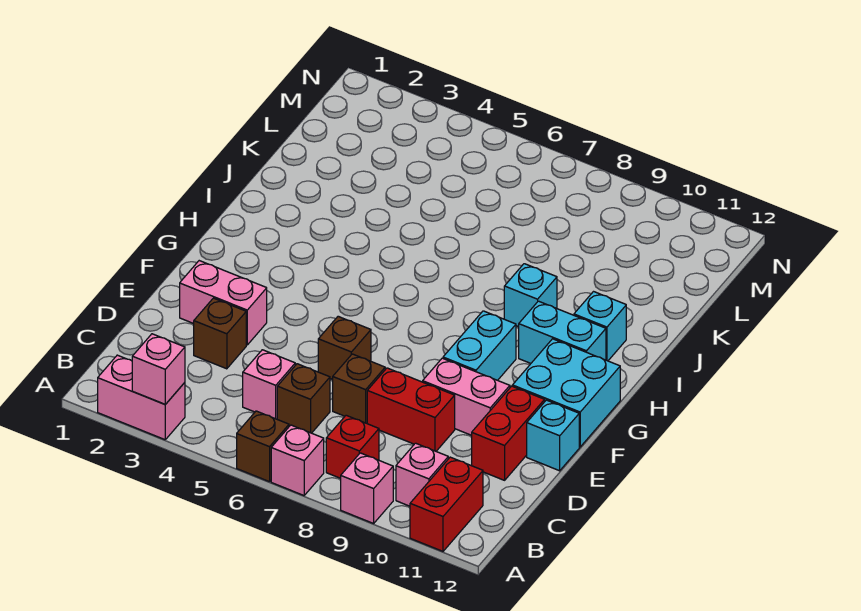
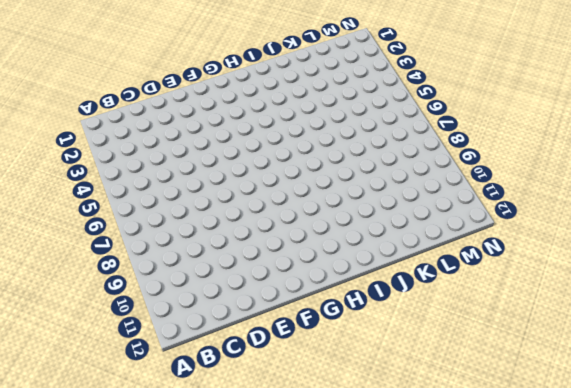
none -> pink brick A2:A3 level 1
none -> brown brick A6 level 1
none -> pink brick A7 level 1

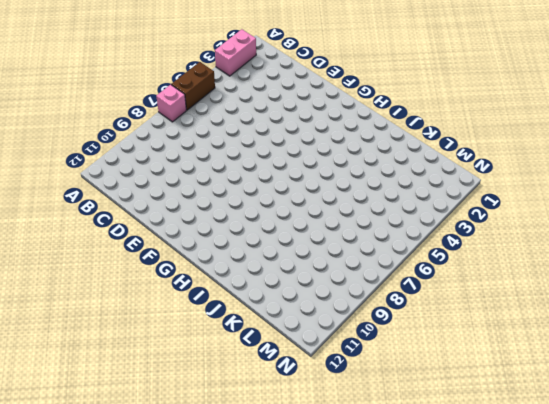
brown brick A5:A6 level 1 -> brown brick A6 level 1
none -> pink brick A9 level 1
none -> red brick A11:B11 level 1
none -> red brick B8 level 1

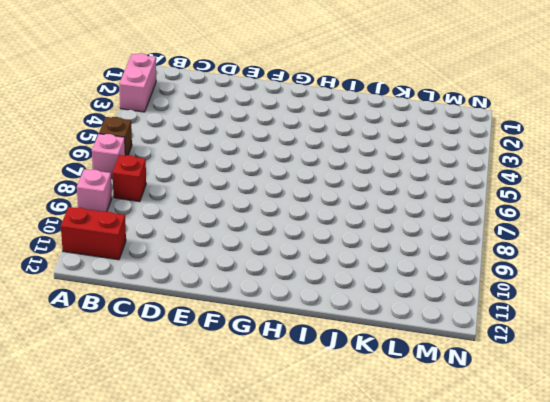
none -> pink brick B10 level 1
none -> pink brick C5 level 1
none -> brown brick C6 level 1

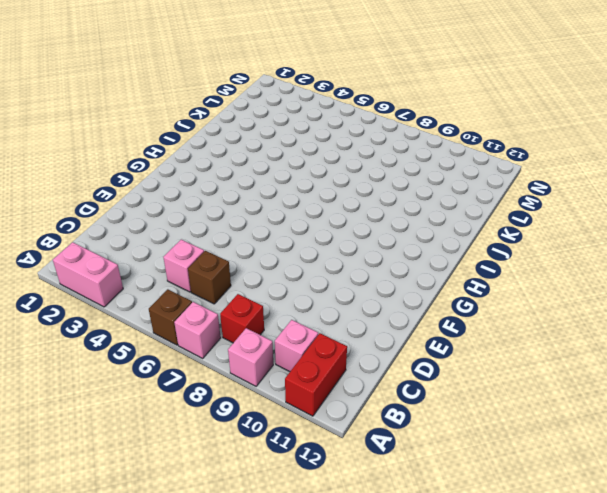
none -> brown brick D3 level 1
none -> brown brick D7 level 1
none -> red brick D8:D9 level 1

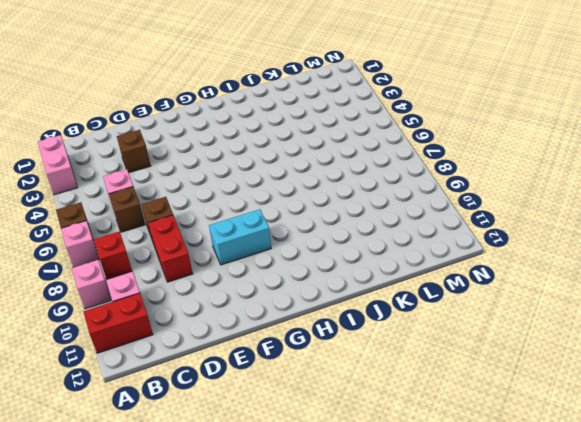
none -> red brick D11:E11 level 1
none -> pink brick E2:E3 level 1
none -> brown brick E6 level 1

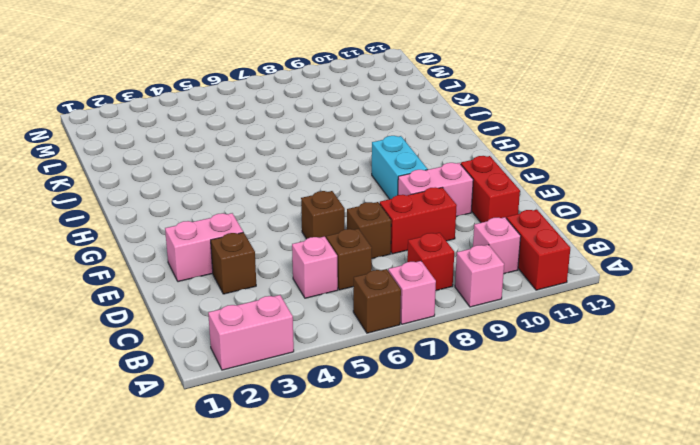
none -> cyan brick E12 level 1
none -> cyan brick F11:G12 level 1
none -> cyan brick H10:H11 level 1

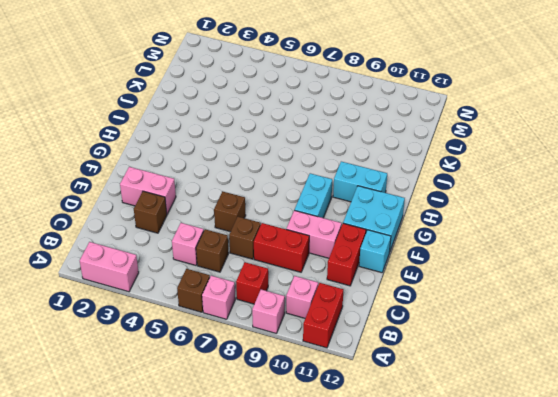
none -> cyan brick I9 level 1
none -> cyan brick I11 level 1
none -> pink brick A3 level 2

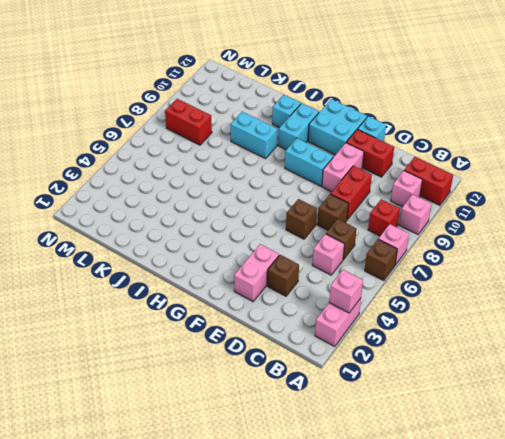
cyan brick I9:J9 level 1 -> cyan brick I9 level 1
red brick L8:M8 level 1 -> none

